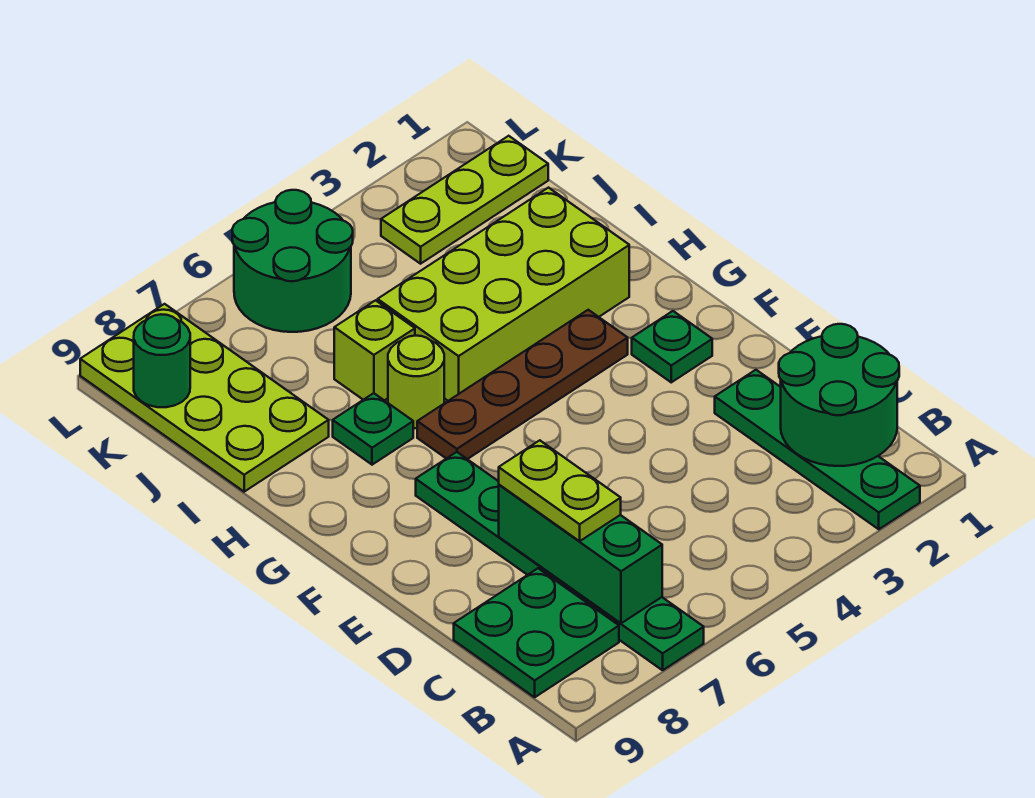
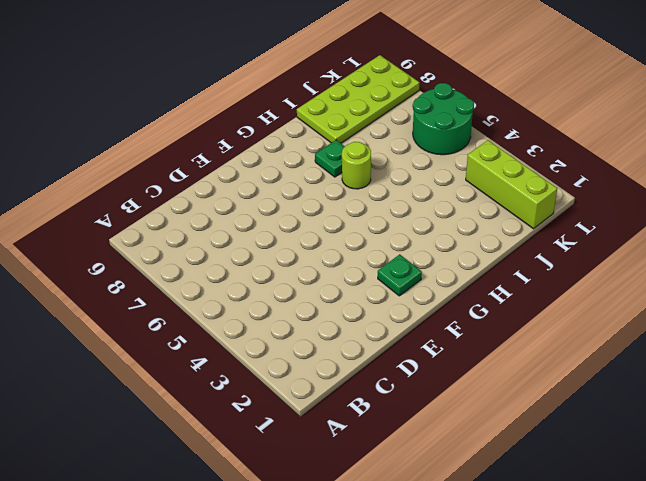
lime brick K1:K3 level 1 -> lime plate K1:K3 level 1
none -> green plate A2:D2 level 1
none -> green plate A7:F7 level 1
none -> green plate B8:C9 level 1

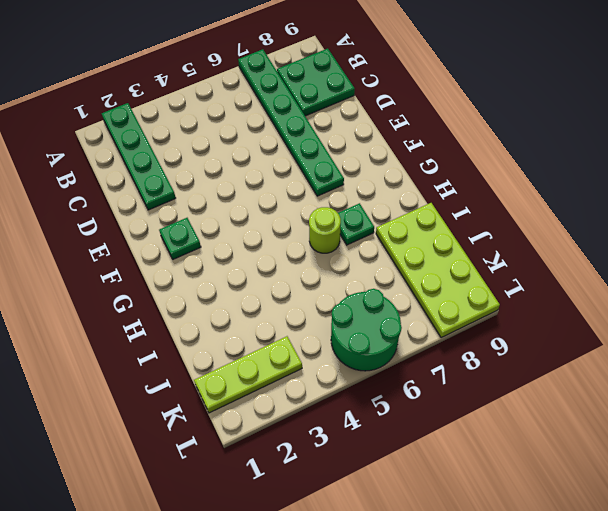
none -> brown plate G3:G6 level 1
none -> lime brick H2:I5 level 1
none -> lime brick I6 level 1

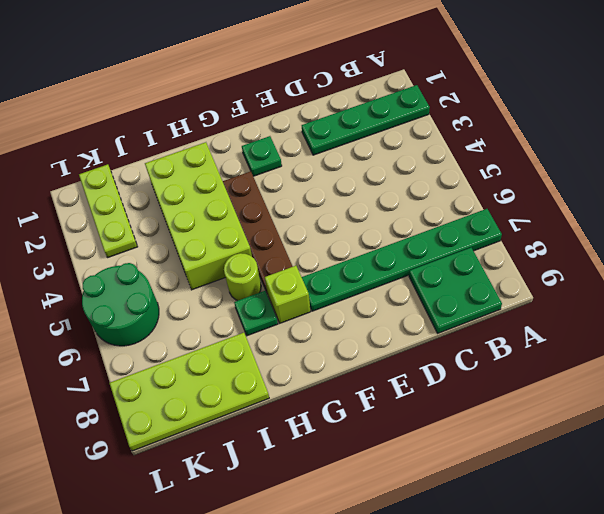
lime brick G7 level 1 -> lime brick I6 level 1
none -> green round brick B1:C2 level 2
none -> green brick B7:D7 level 2
none -> green round brick K9 level 2

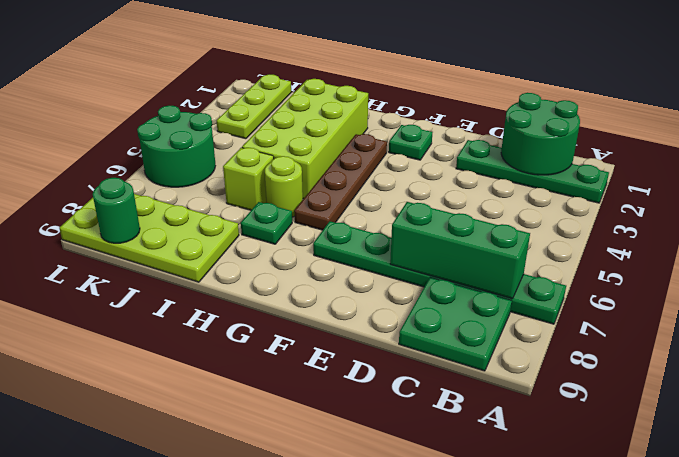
none -> lime plate C7:D7 level 3

